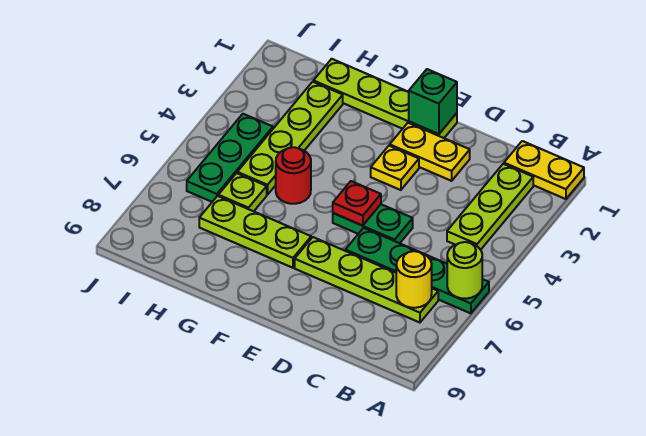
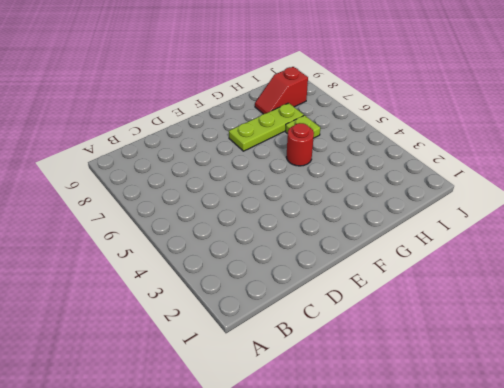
red slope H8:I8 level 1 top I -> none
none -> yellow plate A1:B1 level 1
none -> green plate A6:D6 level 1
none -> lime plate B2:B4 level 1

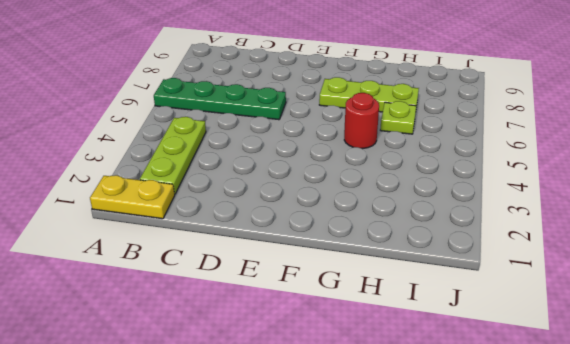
none -> lime plate B7:E7 level 1
none -> yellow plate D2:E2 level 1
none -> green plate D5:E5 level 1

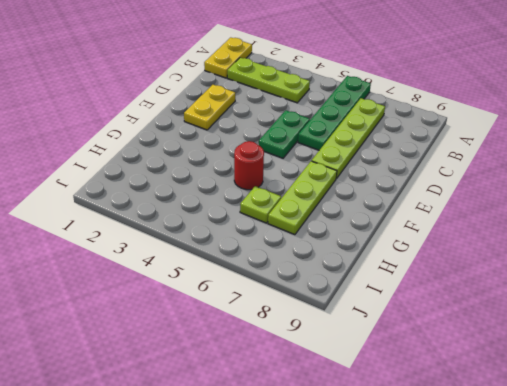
none -> lime plate E1:H1 level 1
none -> yellow plate E3 level 1
none -> lime plate H2:H5 level 1

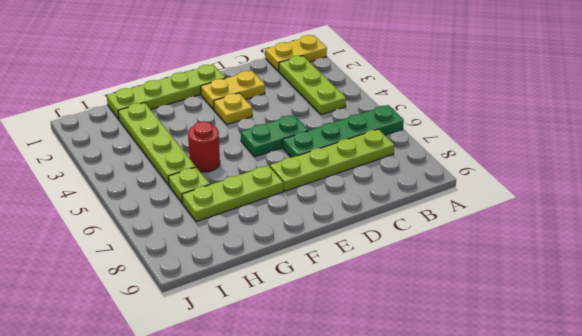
none -> green plate I4:I6 level 1
none -> lime round brick A6 level 2
none -> yellow round brick B7 level 2

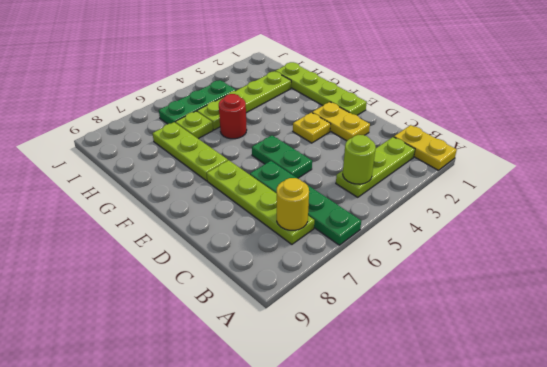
lime round brick B4 level 2 -> lime round brick A6 level 2
none -> green brick E1 level 2
none -> red plate E5 level 2

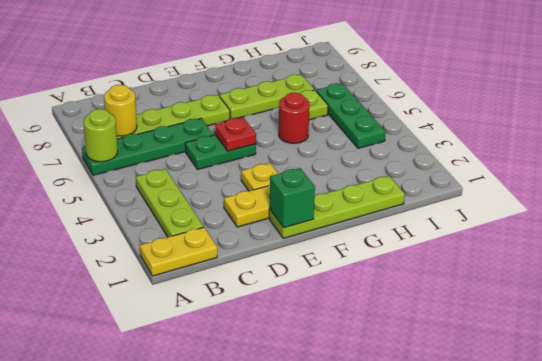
none -> lime plate H2:H5 level 1

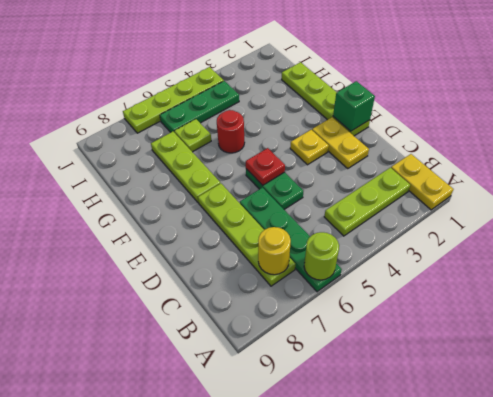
lime plate J4:J7 level 1 -> lime plate H2:H5 level 1

